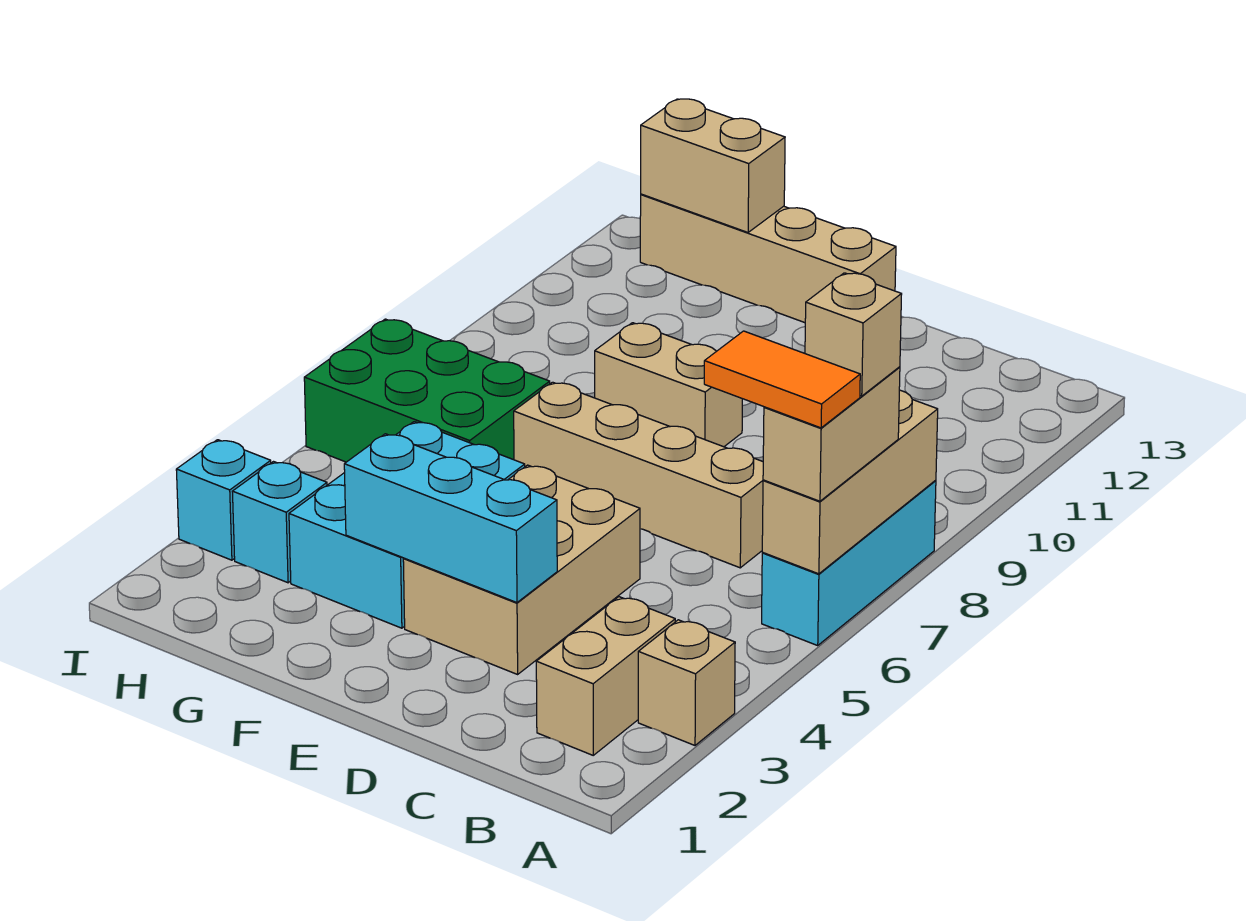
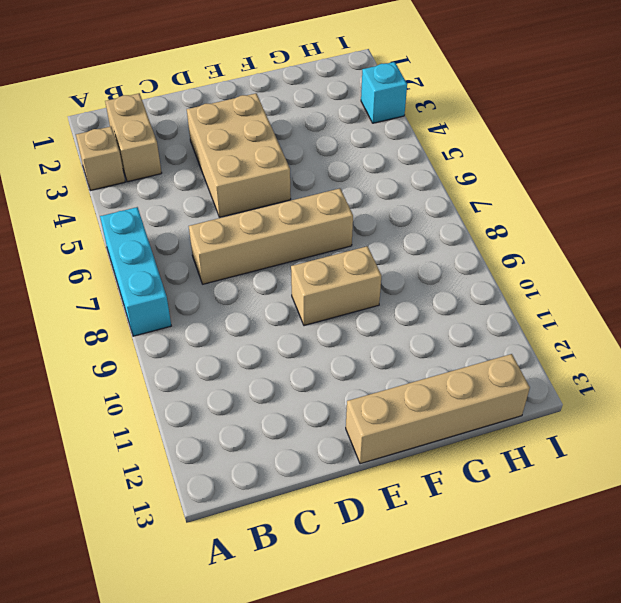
none -> cyan brick F3:G5 level 1
none -> green brick G6:I7 level 1
none -> cyan brick H3 level 1

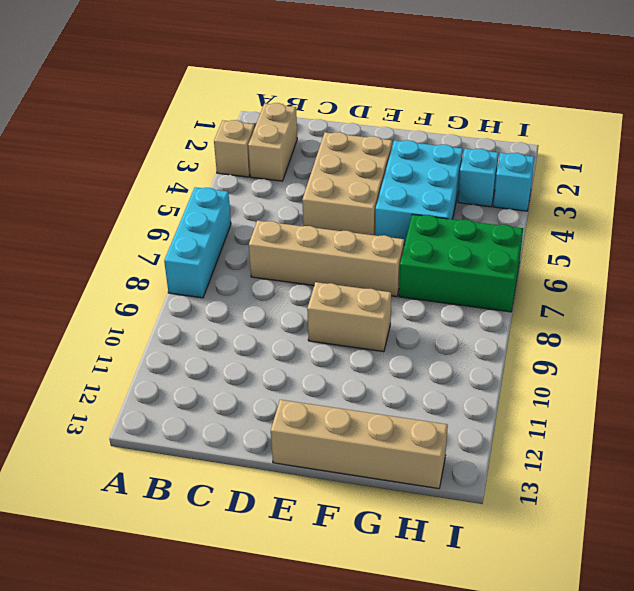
none -> tan brick A6:A8 level 2
none -> cyan brick D3:F3 level 2
none -> tan brick G13:H13 level 2

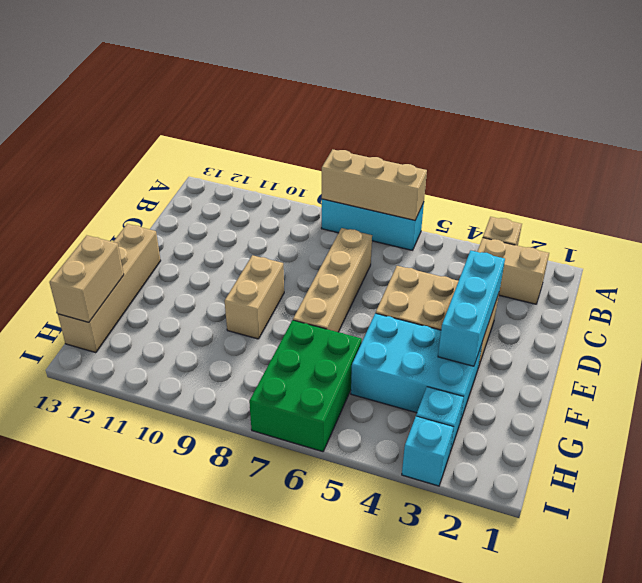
none -> tan brick A6:A7 level 3
none -> orange tile A6:B6 level 4
none -> tan brick A7 level 4

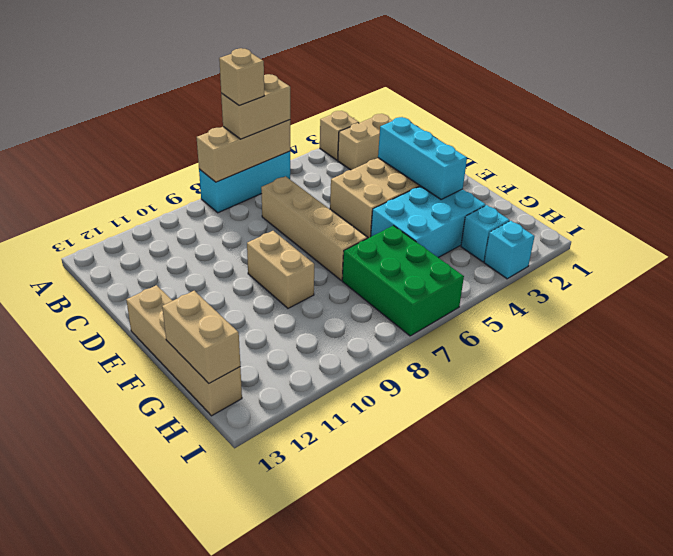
none -> orange tile A6:B6 level 4

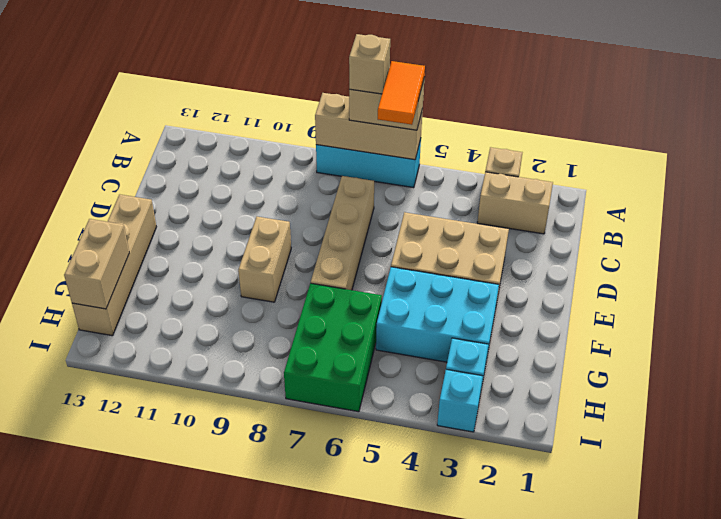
none -> cyan brick D3:F3 level 2

